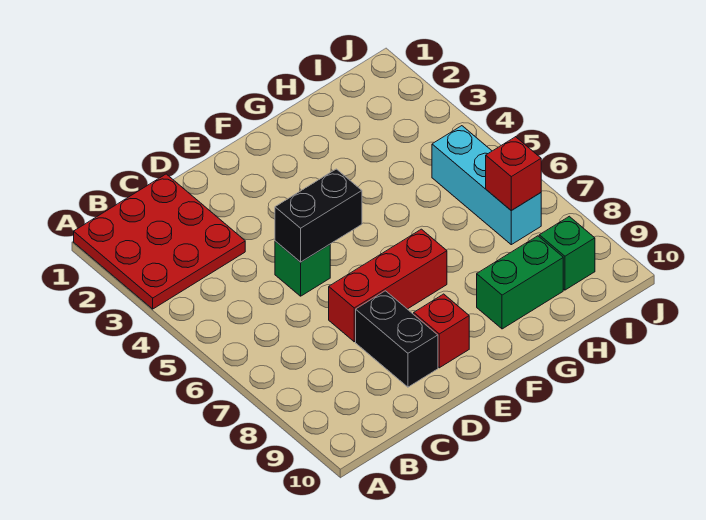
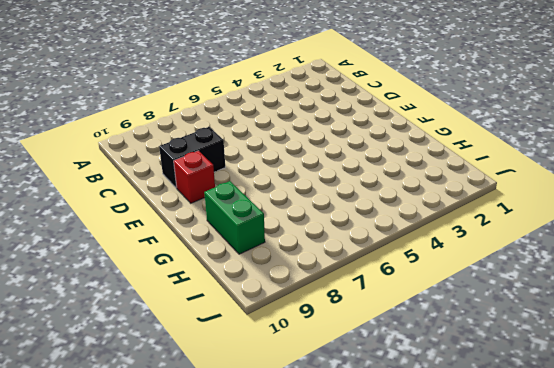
none -> red plate A1:C3 level 1
none -> green brick D5 level 1

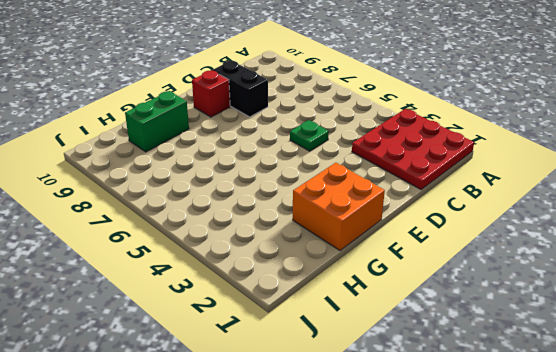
green plate D5 level 1 -> green brick D5 level 1
orange brick F1:G2 level 1 -> none
none -> red brick D7:F7 level 1
none -> cyan brick I5:I7 level 1

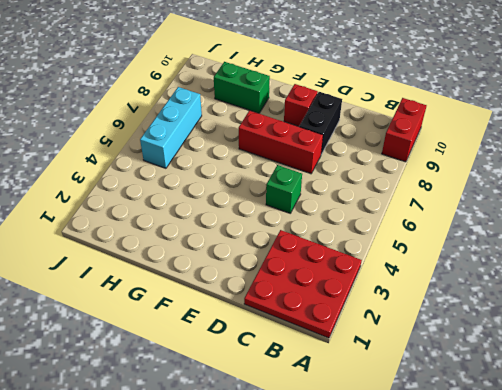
red brick A9:A10 level 1 -> none
none -> green brick I9 level 1
none -> black brick D5:E5 level 2

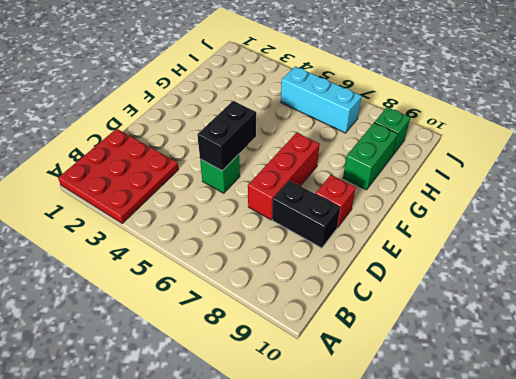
none -> red brick I7 level 2

